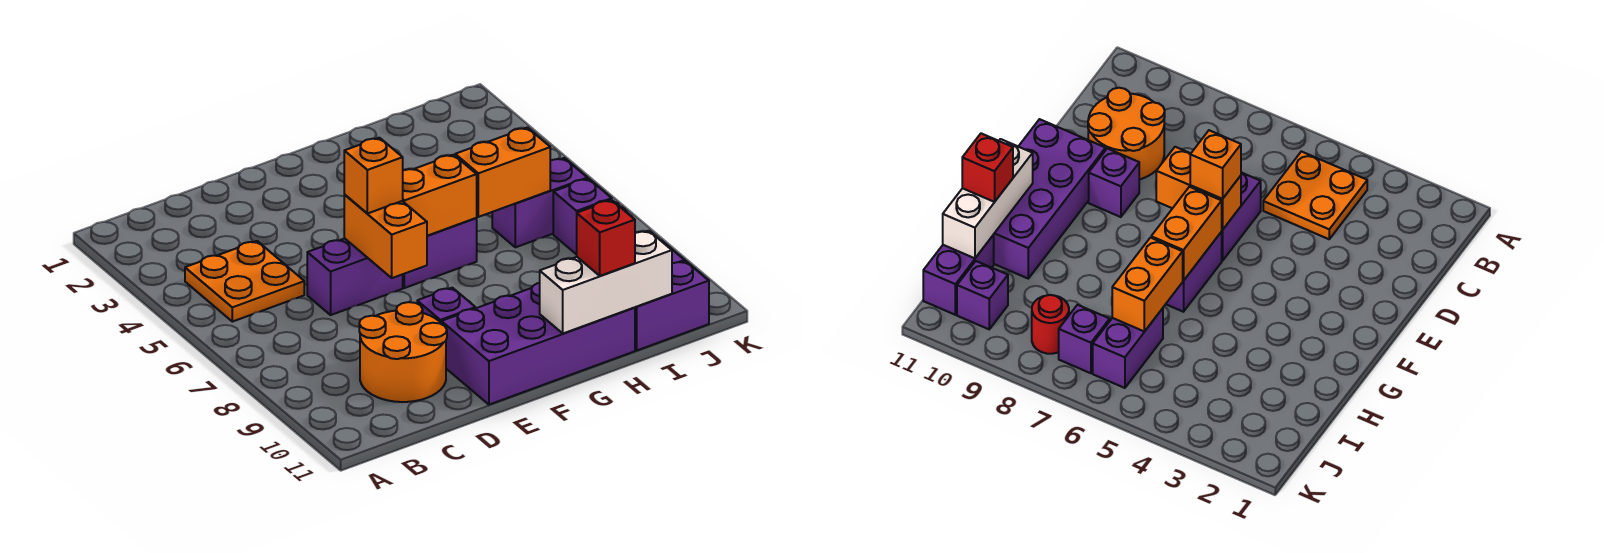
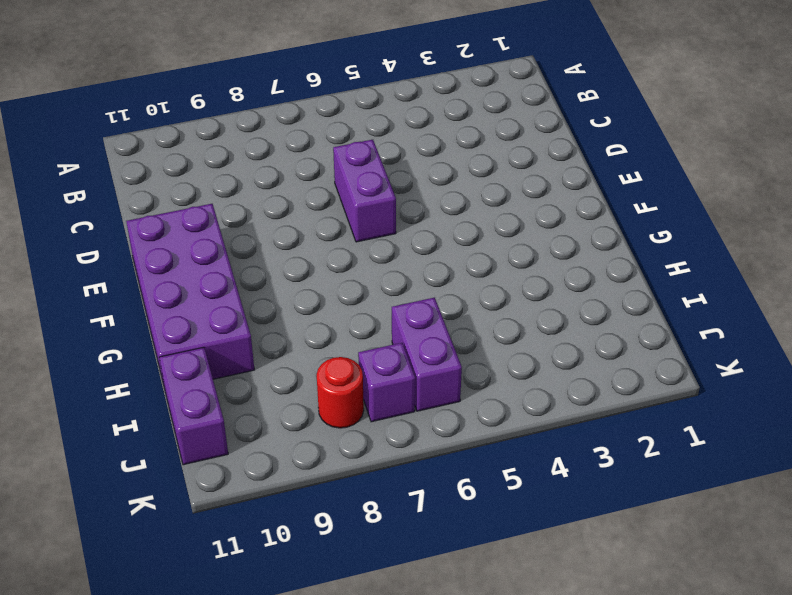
none -> orange plate B4:C5 level 1
none -> orange round brick C9:D10 level 1
none -> purple brick E9 level 1

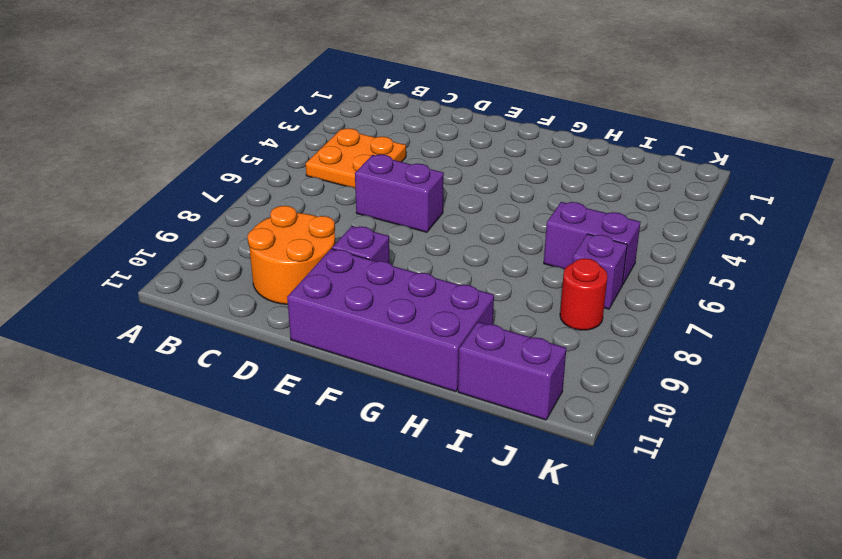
none -> purple brick F6:G6 level 1
none -> purple brick J10 level 1
none -> orange brick E6:E7 level 2

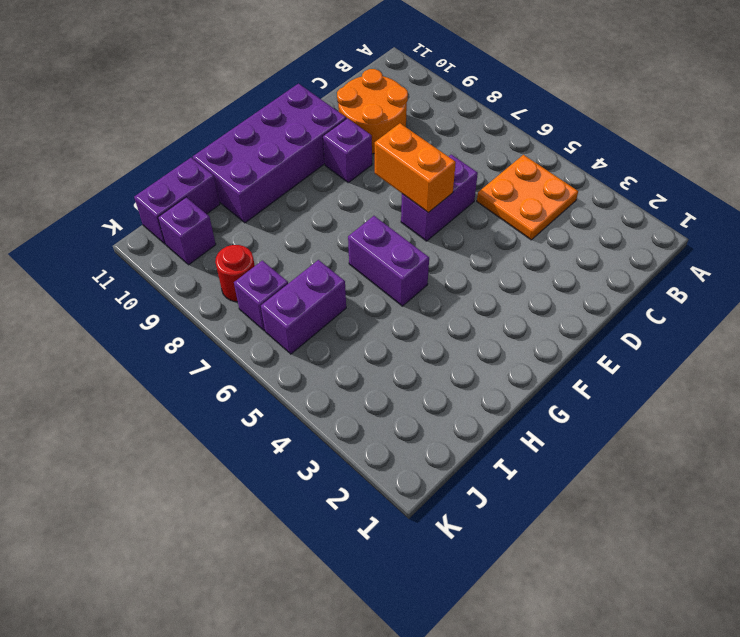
purple brick G5:G6 level 1 -> purple brick F6:G6 level 1
none -> orange brick F6:G6 level 2
none -> white brick G11:I11 level 2
none -> orange brick H6:I6 level 2

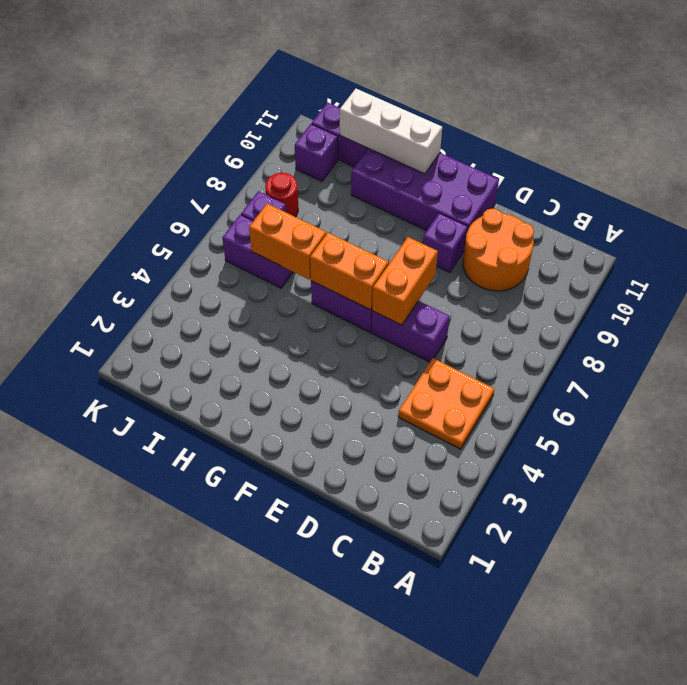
none -> orange brick E6 level 3
none -> red brick H11 level 3

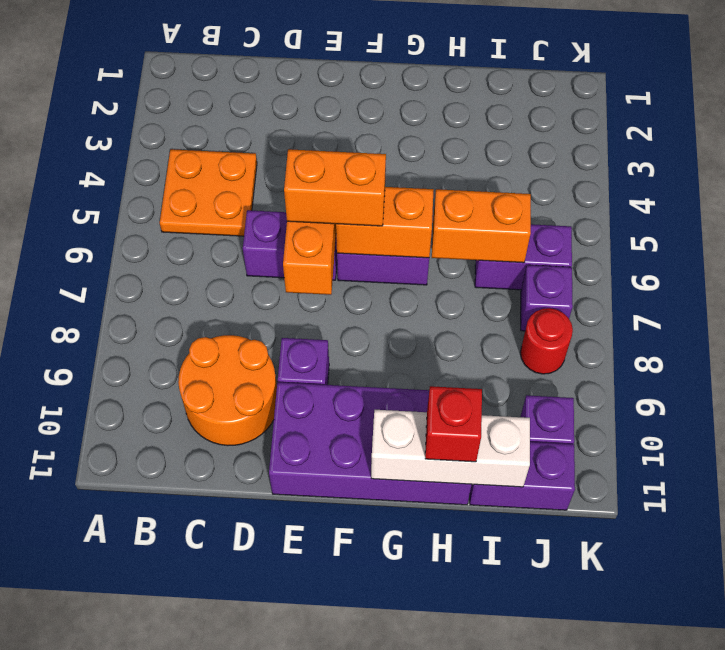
orange brick E6:F6 level 3 -> orange brick E6 level 3

